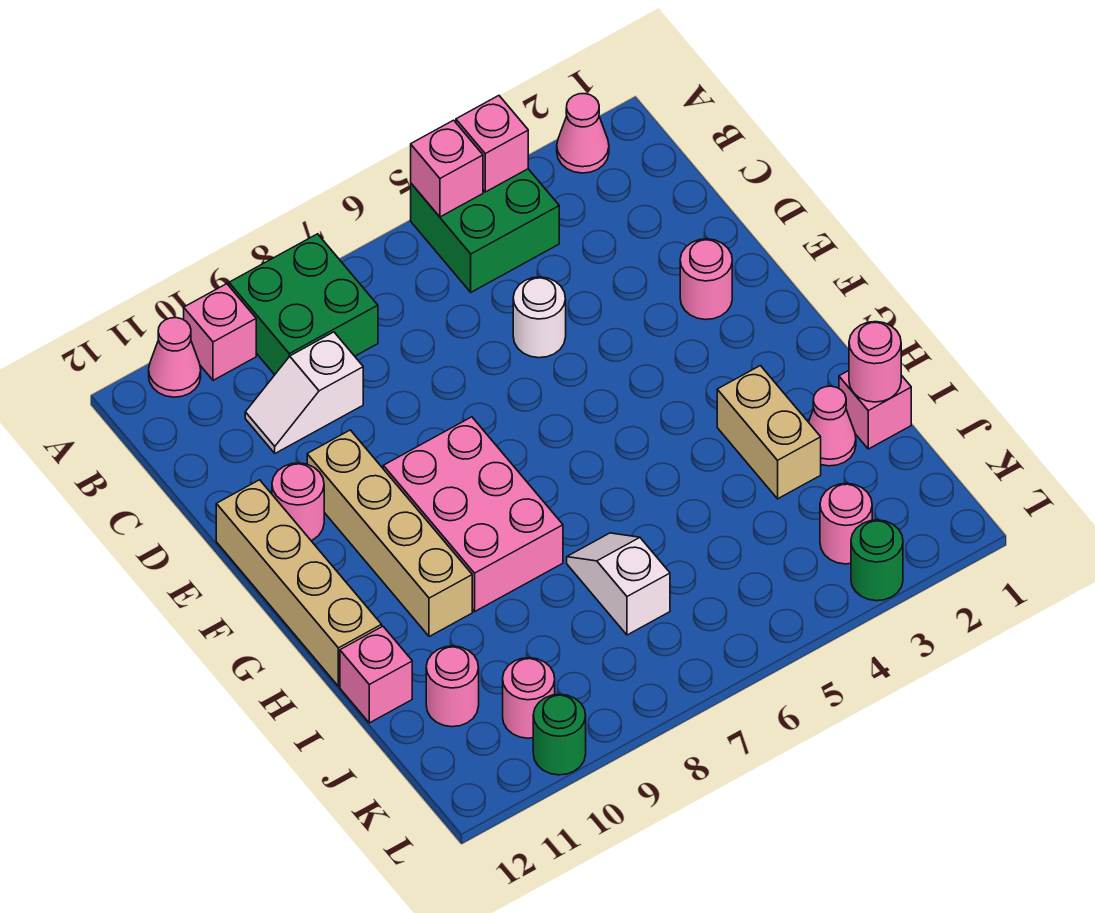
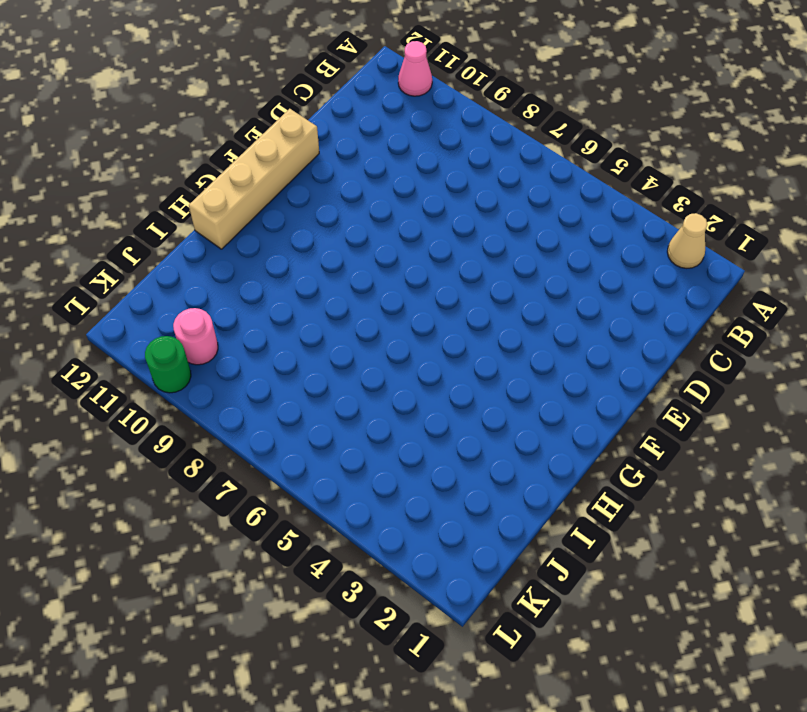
tan cone A2 level 1 -> pink cone A2 level 1
none -> green brick A4:B5 level 1
none -> green brick A8:B9 level 1
none -> pink brick A10 level 1

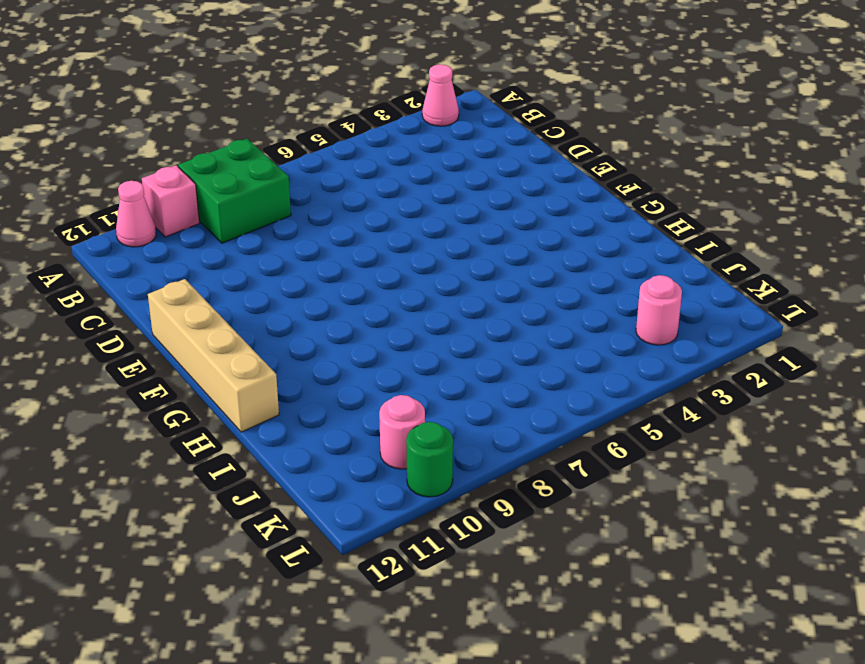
none -> green brick A4:B5 level 1
none -> white slope C9:C10 level 1 top 9
none -> white round brick D5 level 1

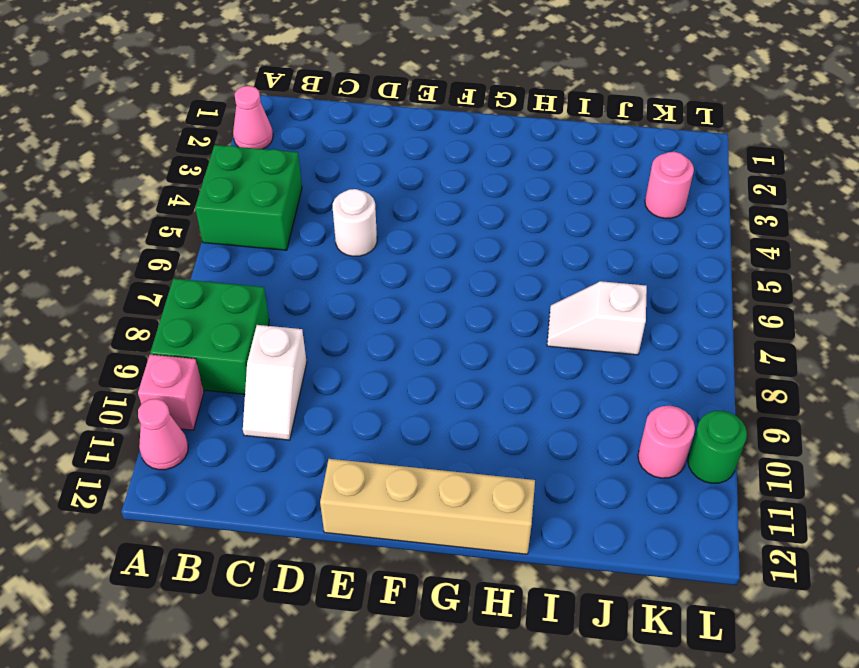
none -> pink round brick E2 level 1
none -> tan brick E10:H10 level 1
none -> pink round brick E11 level 1

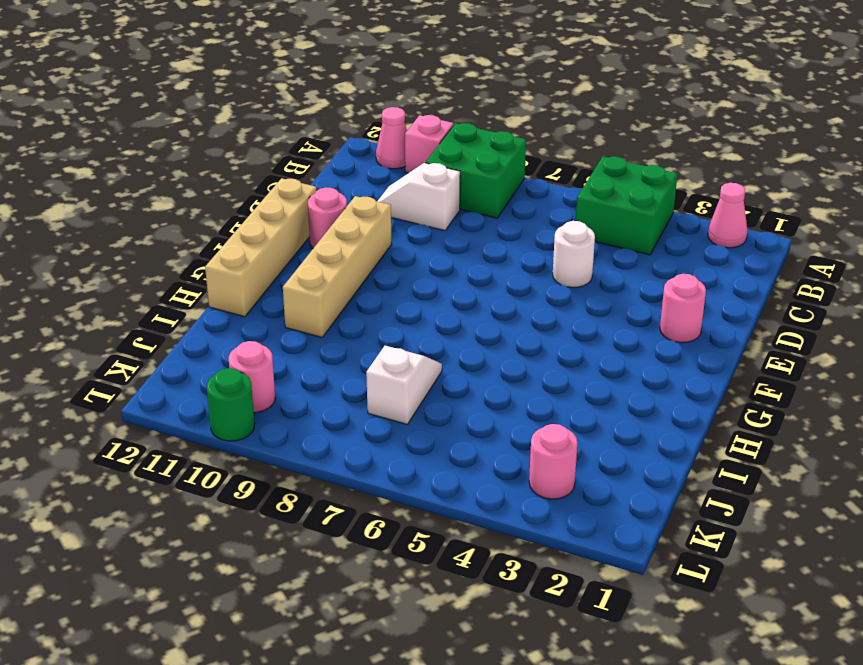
none -> pink brick F8:H9 level 1
none -> tan brick H3:I3 level 1
none -> pink brick I1 level 1

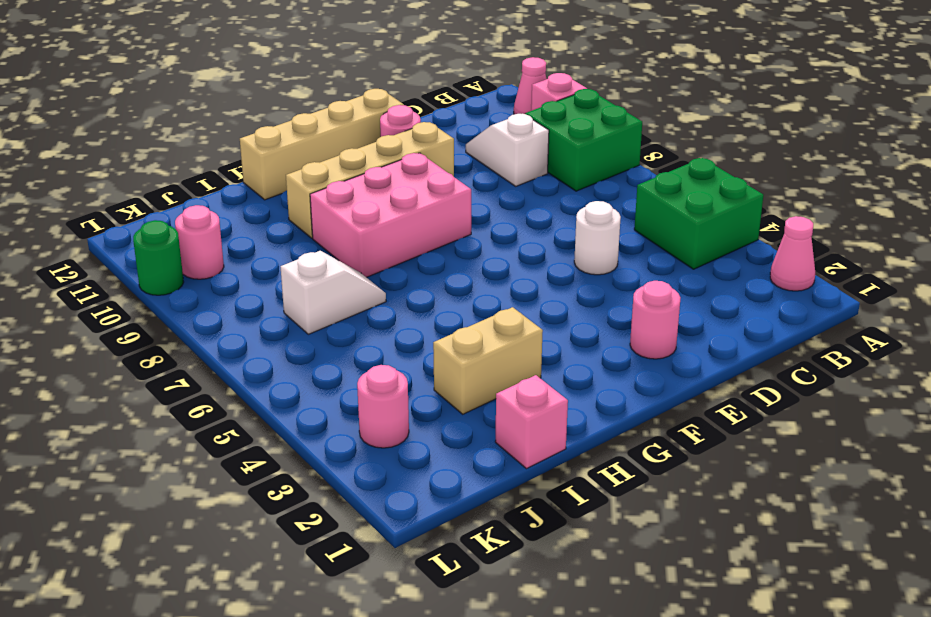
none -> pink cone I2 level 1
none -> pink brick I12 level 1
none -> pink round brick J11 level 1

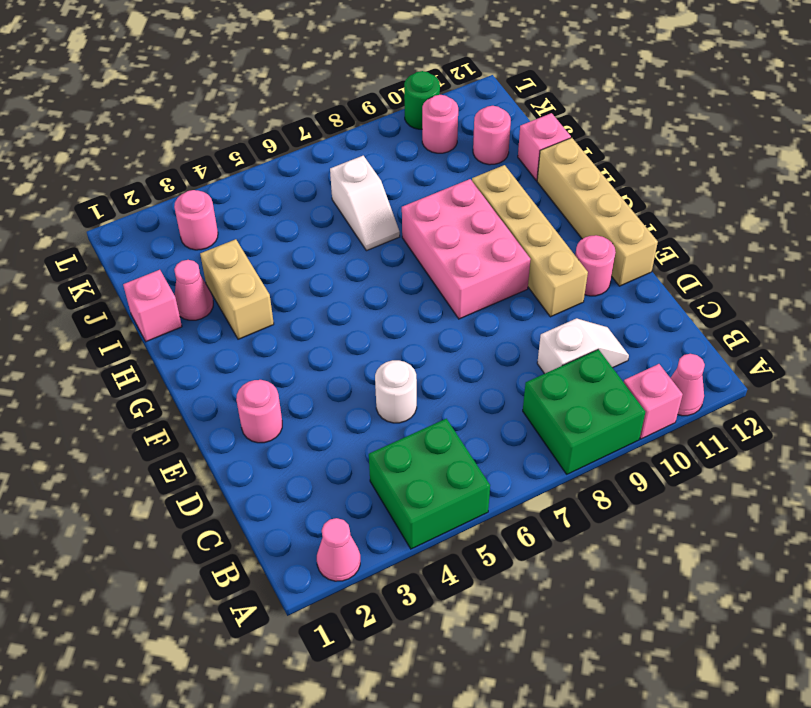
none -> green round brick L3 level 1
none -> pink brick A4 level 2
none -> pink brick A5 level 2

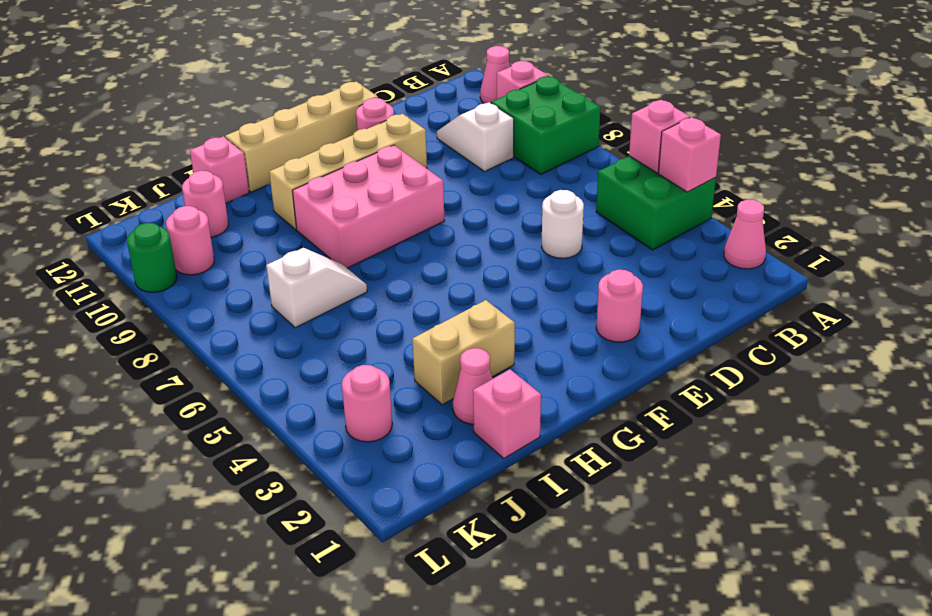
none -> green round brick L3 level 1
none -> pink round brick I1 level 2

